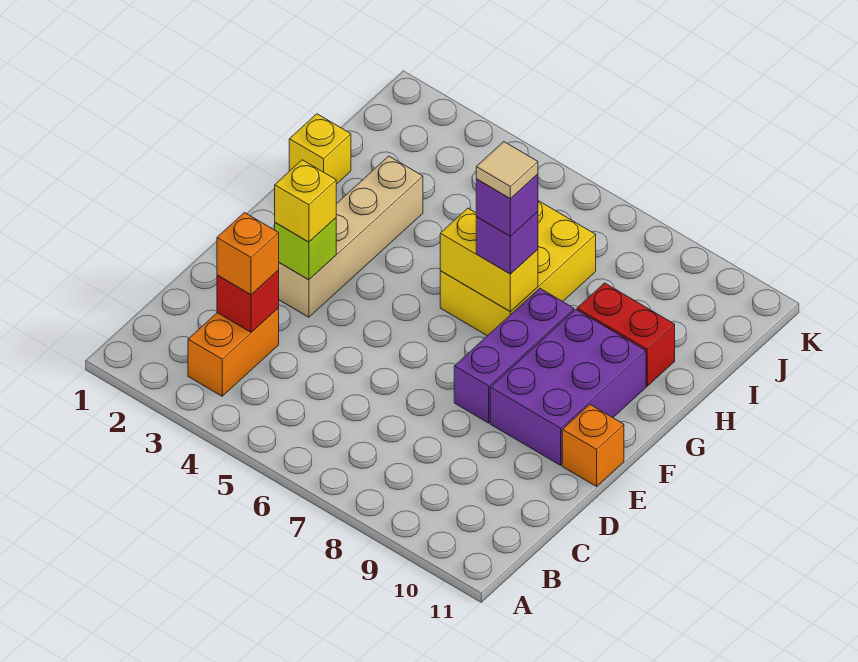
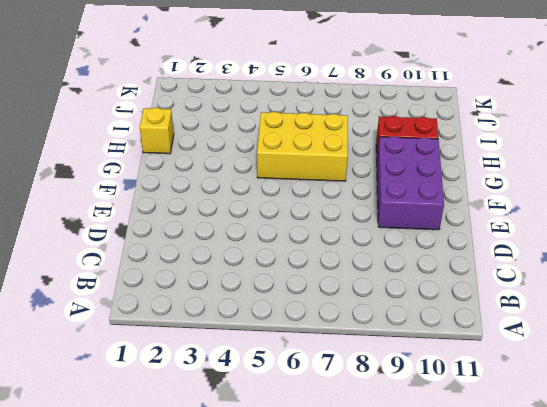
yellow brick G5:H7 level 1 -> yellow brick G6:I7 level 1
none -> orange brick B3:C3 level 1
none -> tan brick E3:H3 level 1
none -> purple brick E8:G8 level 1

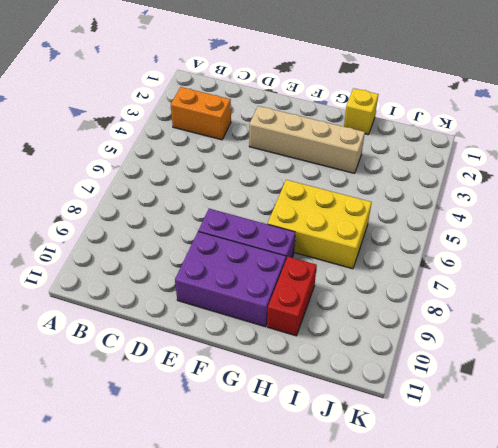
none -> orange brick E11 level 1
none -> red brick C3 level 2
none -> lime brick E3 level 2

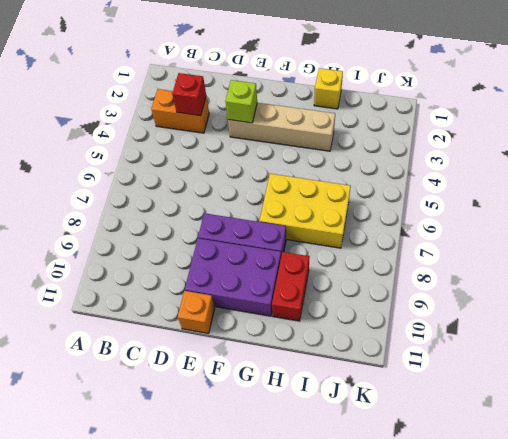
none -> yellow brick G6:G7 level 2
none -> orange brick C3 level 3
none -> yellow brick E3 level 3

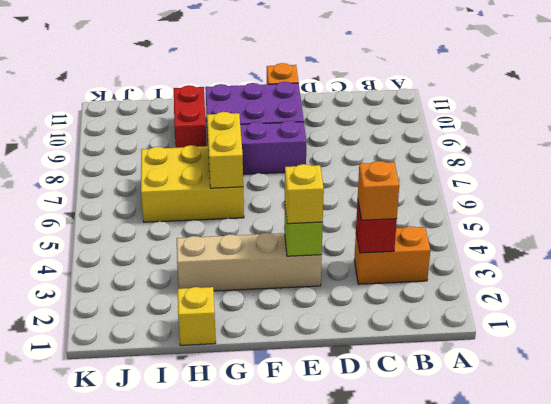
none -> purple brick G7 level 3
none -> purple brick G7 level 4
none -> tan tile G7 level 5

